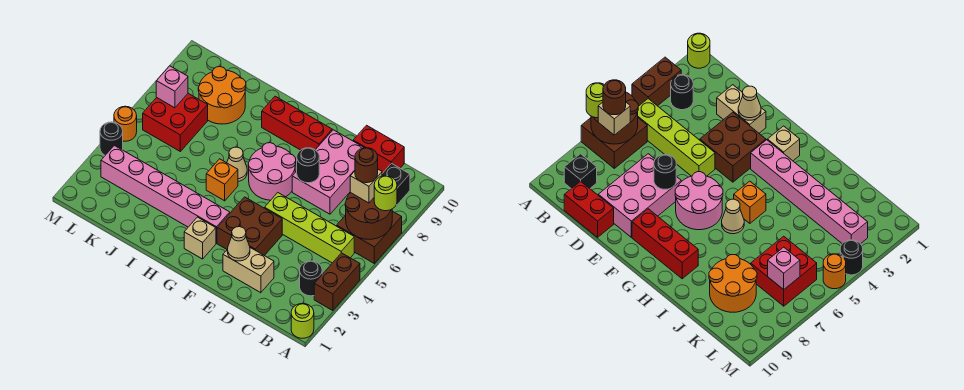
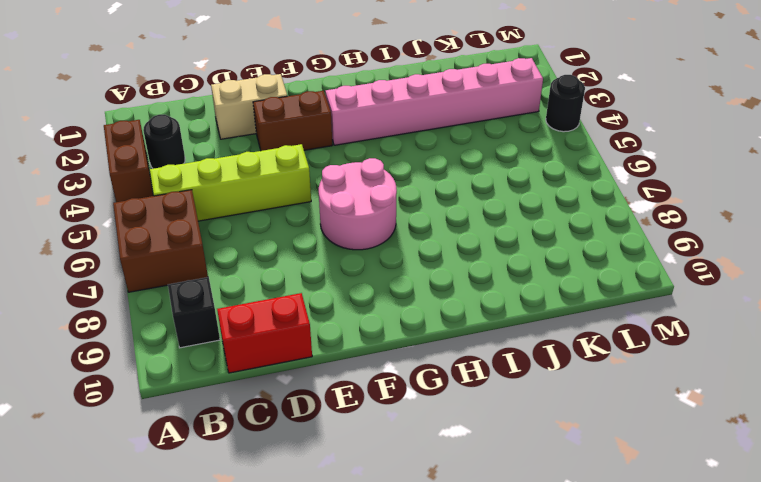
brown brick E3:F3 level 1 -> brown brick E3:F4 level 1
none -> lime round brick A1 level 1
none -> pink brick D7:E9 level 1
none -> red brick F9:H9 level 1

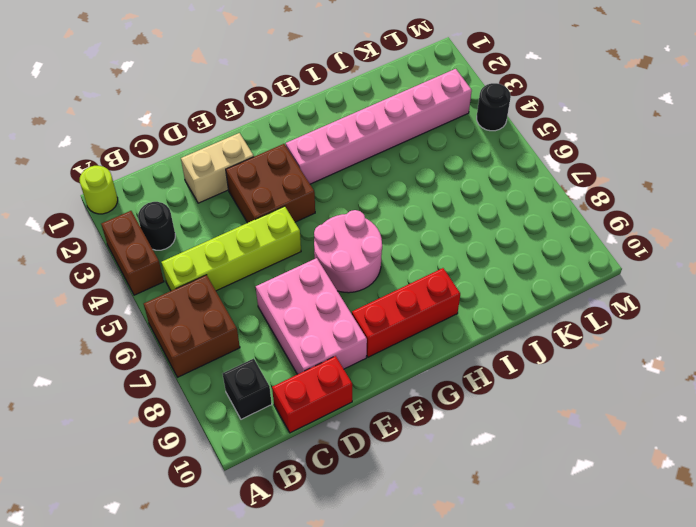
none -> tan brick G2 level 1
none -> orange brick H5 level 1
none -> tan cone H6 level 1

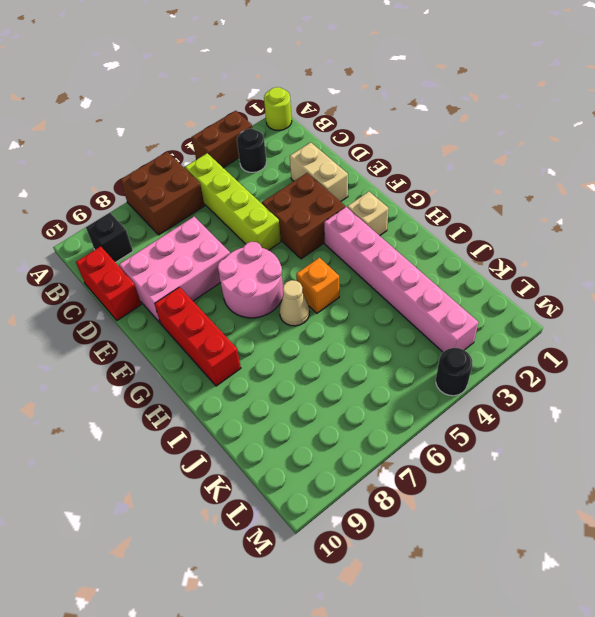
none -> orange round brick J8:K9 level 1
none -> red brick K6:L7 level 1
none -> orange round brick M5 level 1

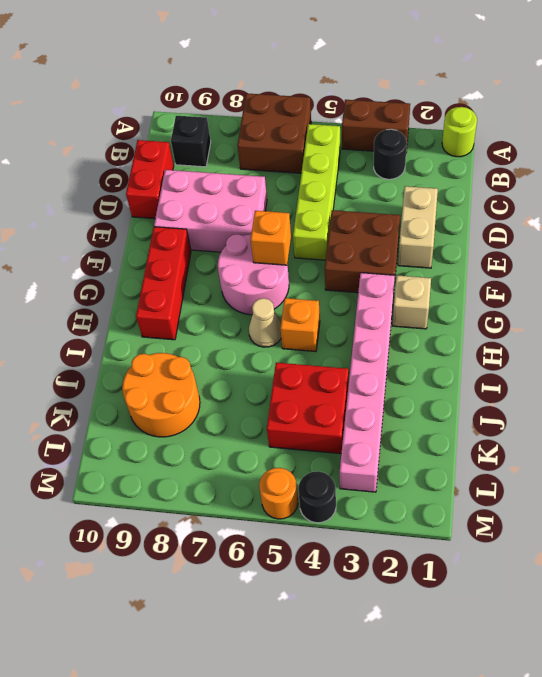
orange brick F6 level 2 -> none
red brick J4:K5 level 1 -> red brick K6:L7 level 1
none -> brown round brick A6:B7 level 2
none -> tan cone E2 level 2
none -> black round brick E7 level 2

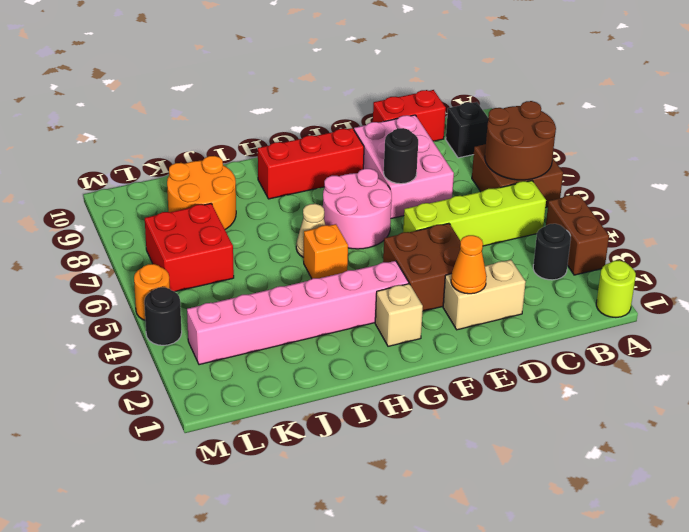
orange cone E2 level 2 -> tan cone E2 level 2
none -> pink brick L7 level 2
none -> lime round brick A7 level 3
none -> tan brick B7 level 3

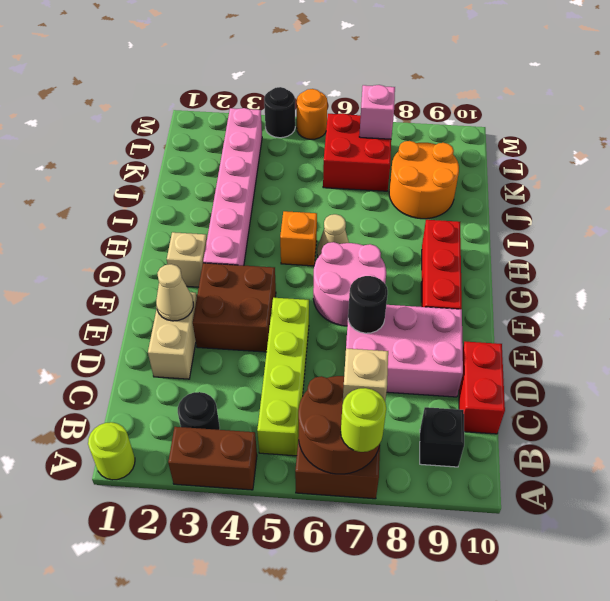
none -> brown round brick B7 level 4

